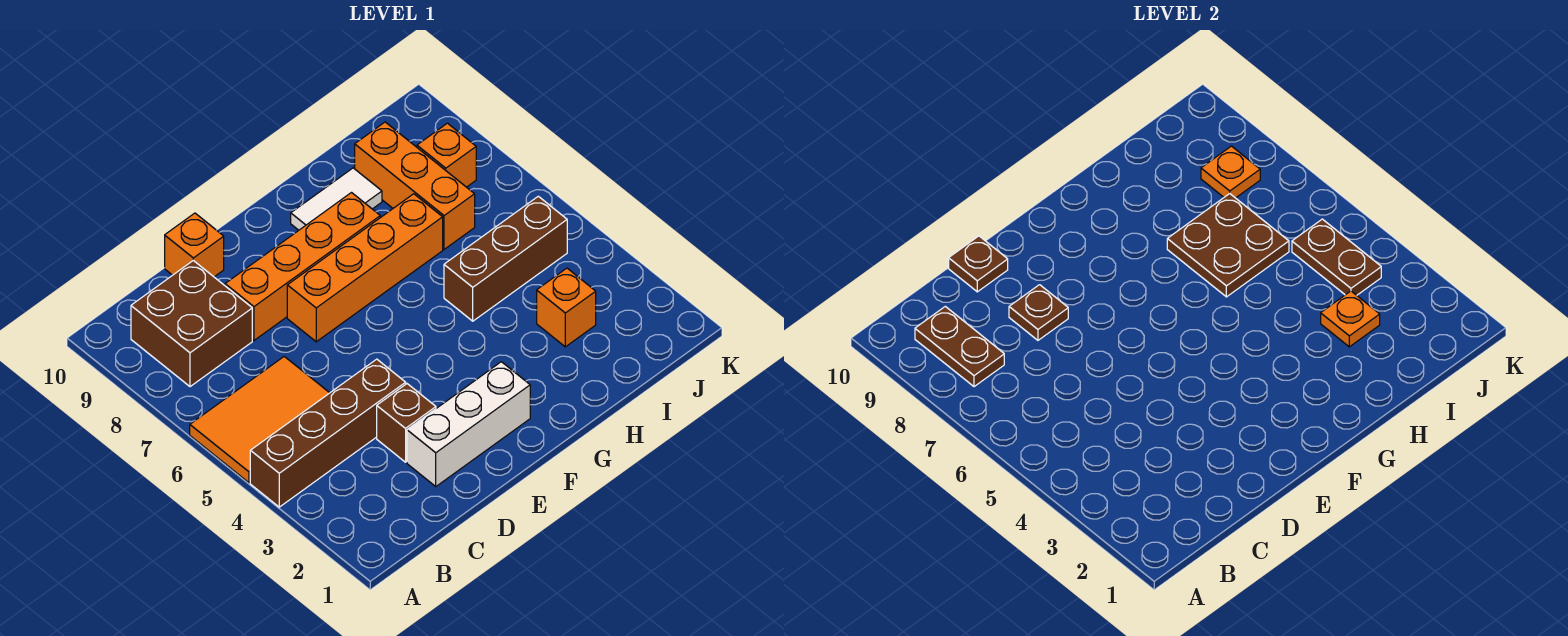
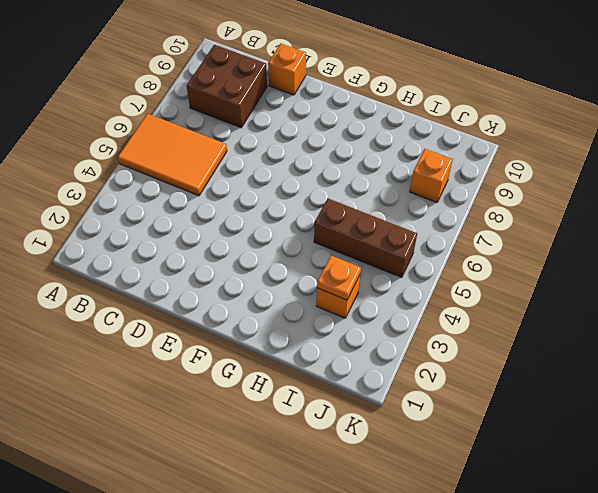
none -> brown brick A4:D4 level 1
none -> white brick D2:F2 level 1
none -> brown brick D3 level 1

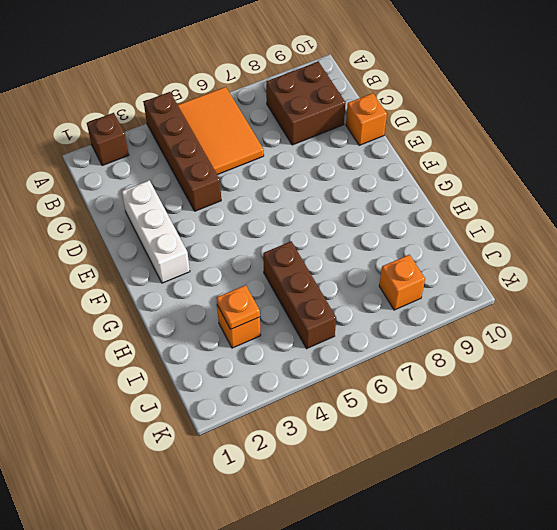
brown brick A2 level 1 -> brown brick D3 level 1
none -> orange brick D8:G8 level 1
none -> orange brick E7:H7 level 1
none -> white tile G9:H9 level 1

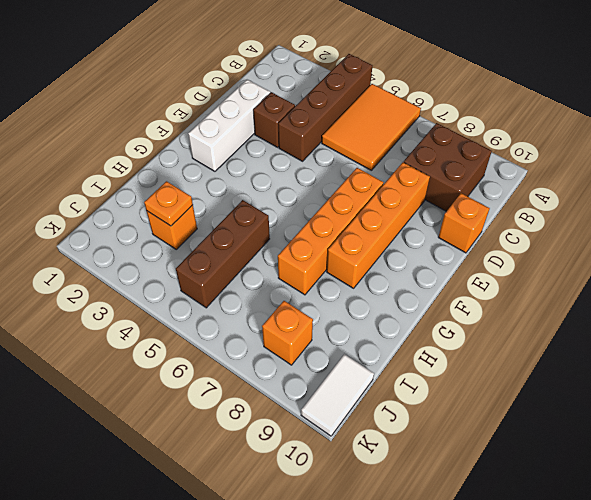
white tile J10:K10 level 1 -> white tile G9:H9 level 1
none -> orange brick I7:I9 level 1
none -> brown plate B8:B9 level 2
none -> brown plate D8 level 2

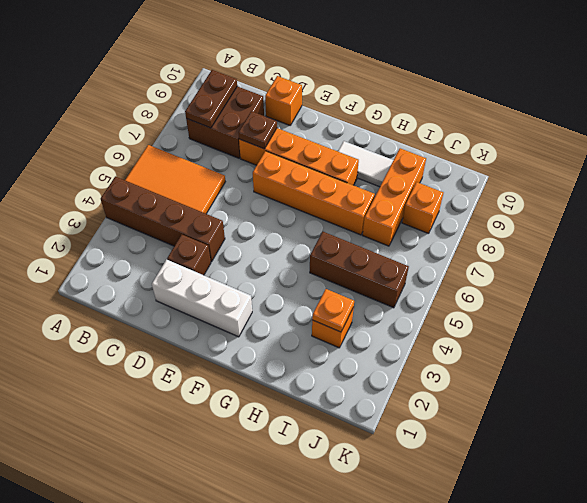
none -> brown plate D10 level 2
none -> brown plate H6:I7 level 2
none -> brown plate J4:J5 level 2

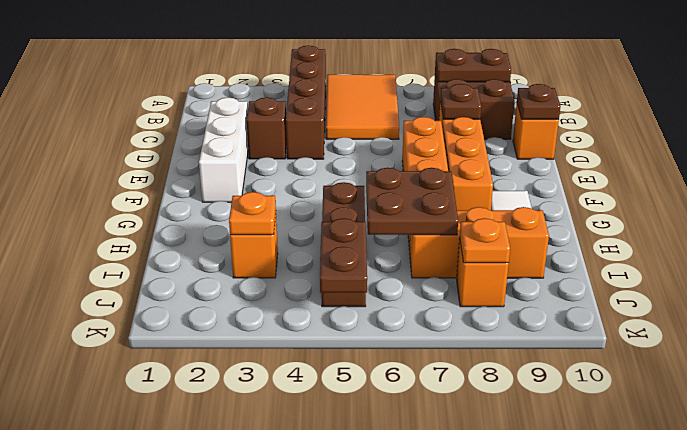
brown plate J5:K5 level 2 -> brown plate J4:J5 level 2

